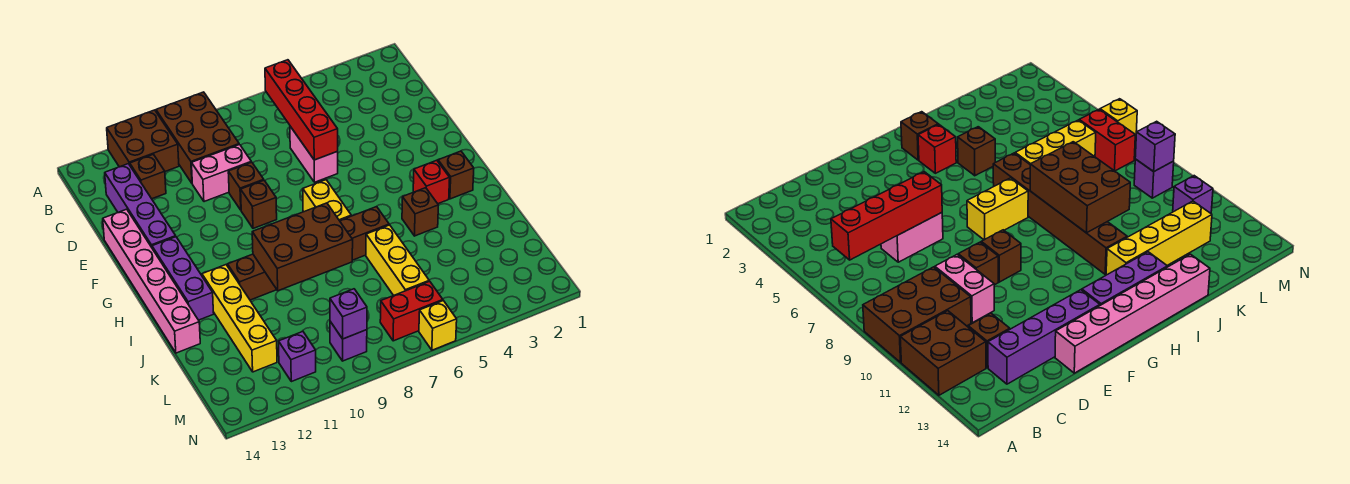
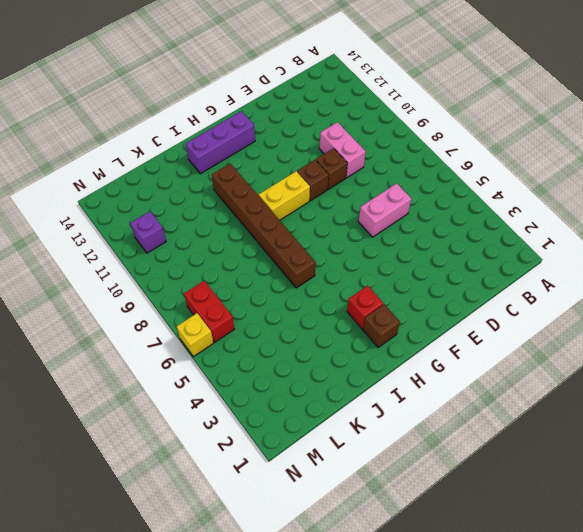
yellow brick G9:H9 level 1 -> yellow brick G7:H7 level 1
none -> brown brick A9:C10 level 1
none -> brown brick A11:B12 level 1
none -> brown brick C12 level 1

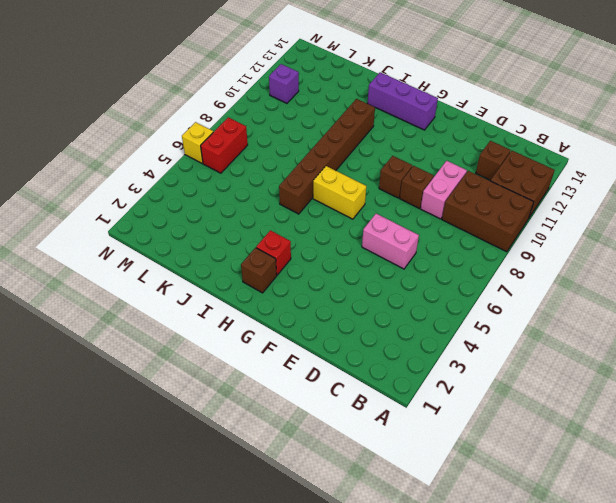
none -> purple brick C13:F13 level 1
none -> pink brick E14:J14 level 1
none -> brown brick I4 level 1

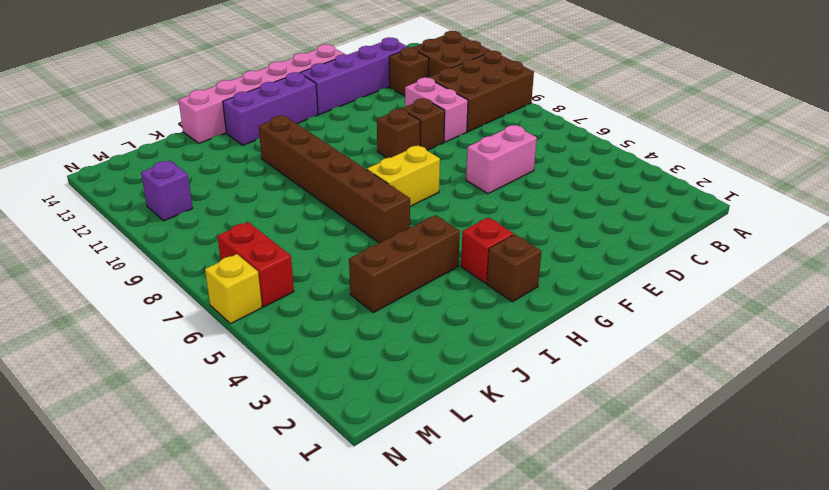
brown brick I4:K4 level 1 -> brown brick I4 level 1
none -> yellow brick I12:L12 level 1
none -> yellow brick J6:L6 level 1
none -> purple brick M9 level 1

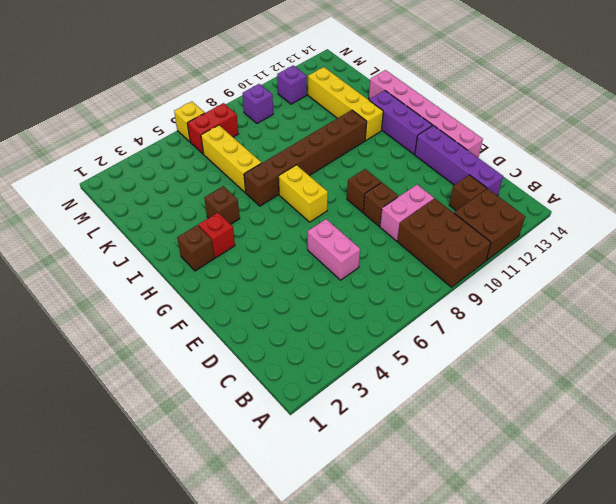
none -> red brick B6:E6 level 2
none -> brown brick I8:J10 level 2
none -> purple brick M9 level 2

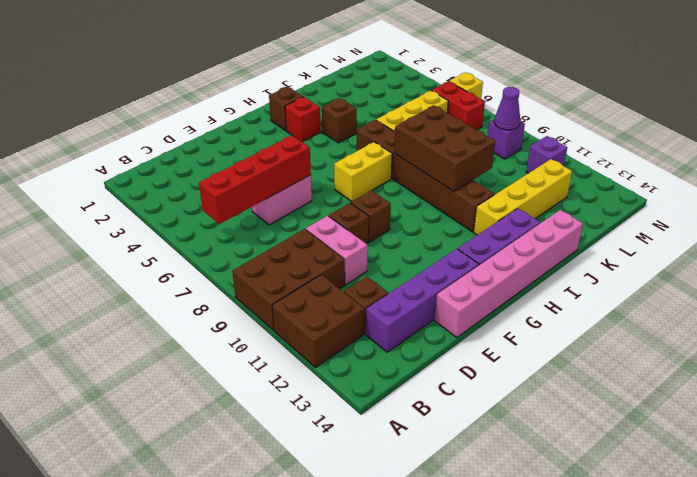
purple cone M9 level 2 -> purple brick M9 level 2

